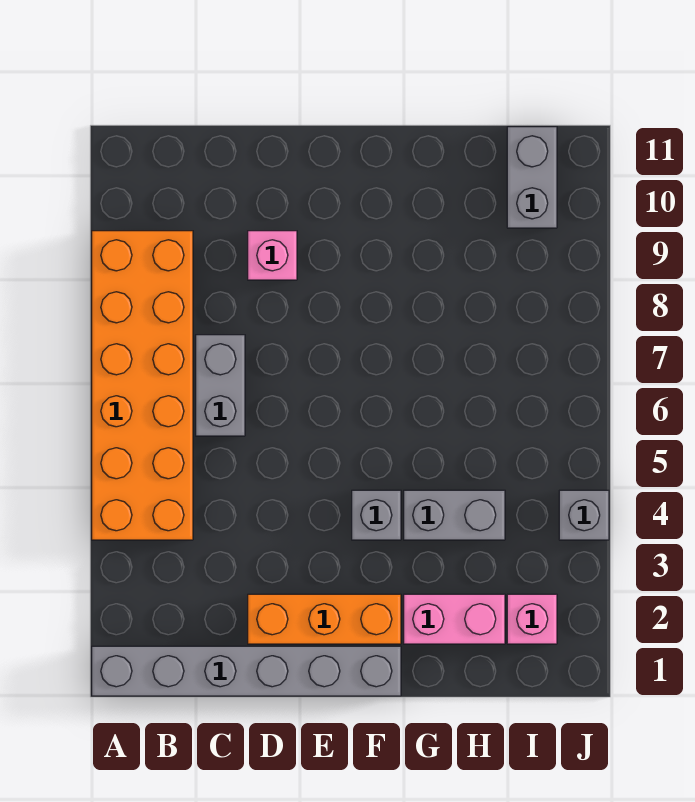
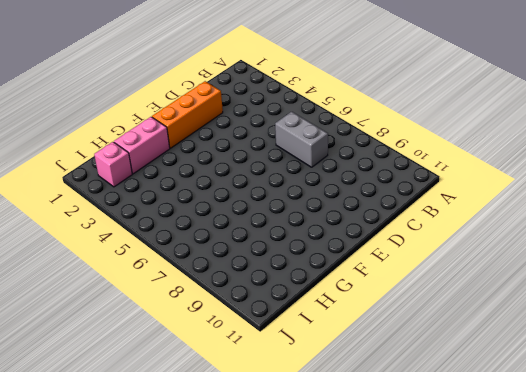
none -> grey brick A1:F1 level 1
none -> orange brick A4:B9 level 1

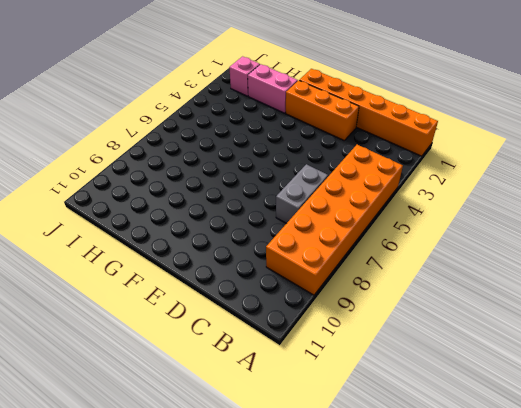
orange brick A1:F1 level 1 -> grey brick A1:F1 level 1
none -> pink brick D9 level 1
none -> grey brick F4 level 1

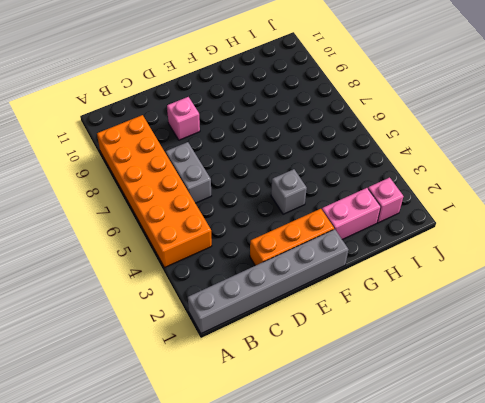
none -> grey brick G4:H4 level 1
none -> grey brick I10:I11 level 1

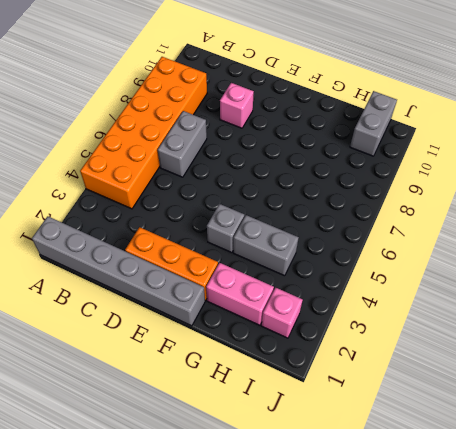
none -> grey brick J4 level 1

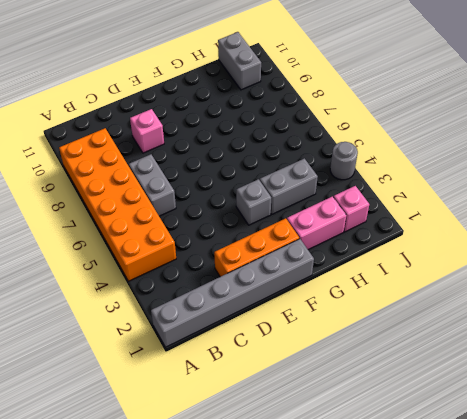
grey round brick J4 level 1 -> grey brick J4 level 1

